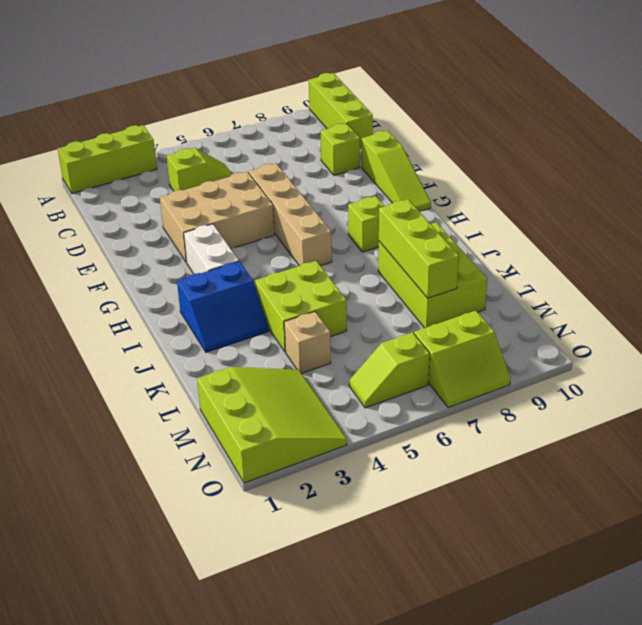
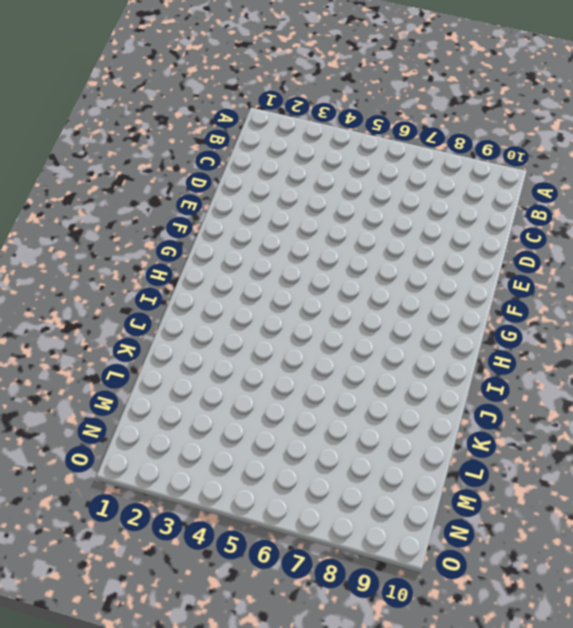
none -> lime brick A1:A3 level 1
none -> lime brick A10:C10 level 1
none -> lime slope C4:C5 level 1 top 4

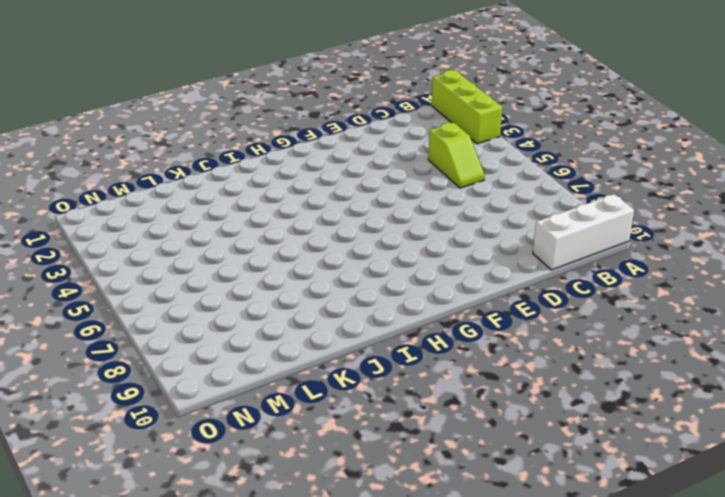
white brick A10:C10 level 1 -> lime brick A10:C10 level 1
none -> lime brick D9 level 1
none -> tan brick E3:F5 level 1
none -> tan brick E6:H6 level 1

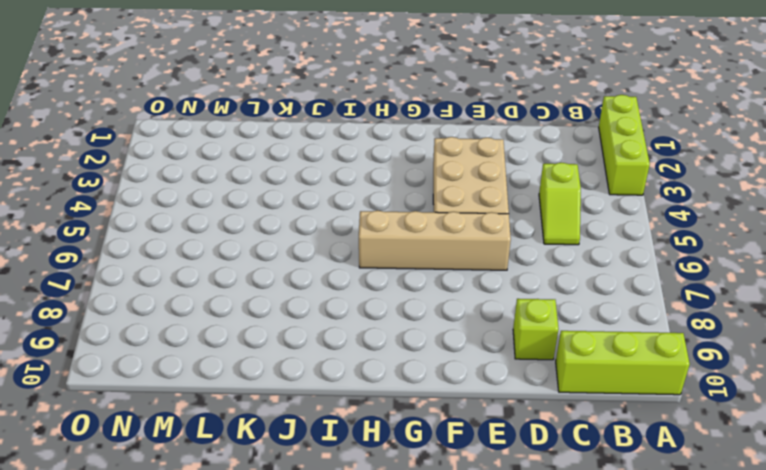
none -> lime slope E10:G10 level 1 top E
none -> white brick G3:H3 level 1
none -> lime brick H8 level 1

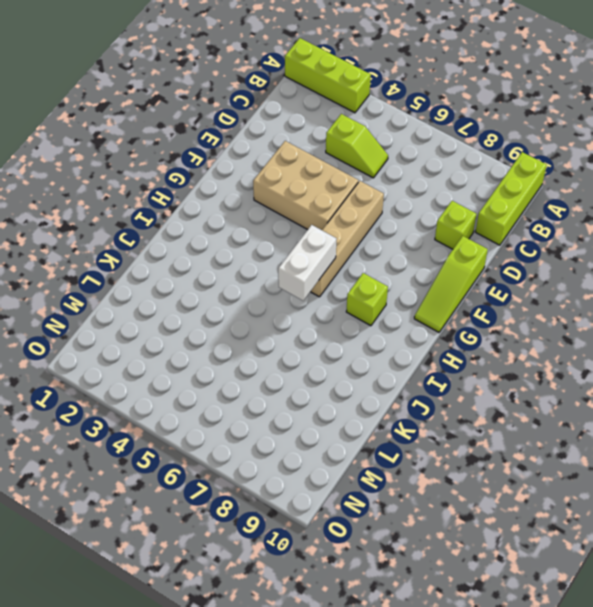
white brick H6:I6 level 2 -> white brick G3:H3 level 1
none -> blue slope I2:J3 level 1 top I
none -> lime brick J4:K5 level 1
none -> lime brick J8:L9 level 1

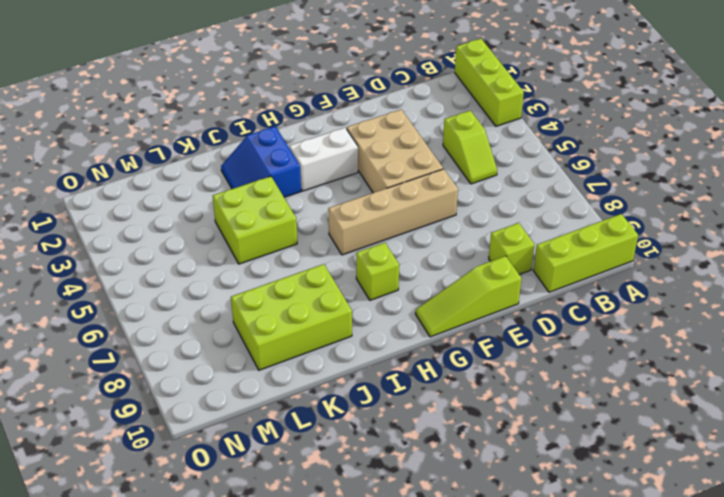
none -> tan brick L4 level 1
none -> lime slope M1:O3 level 1 top 1
none -> lime slope N5:N6 level 1 top 6

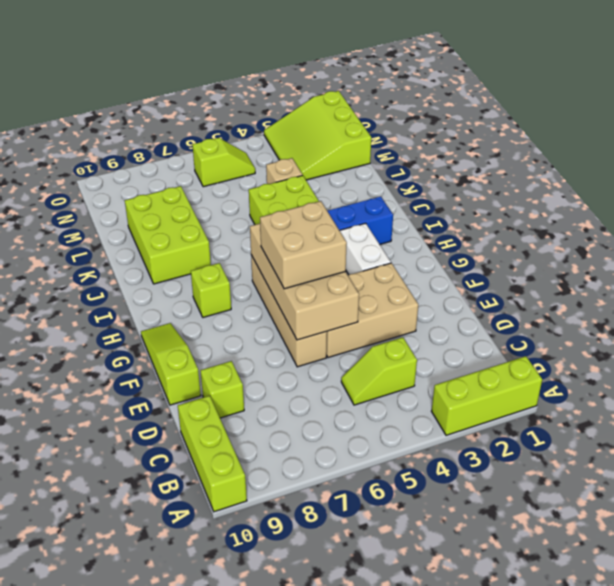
tan brick E5:H6 level 2 -> none
tan brick F5:G6 level 3 -> none
none -> lime slope N7:O8 level 1 top N
none -> lime brick J8:L8 level 2

